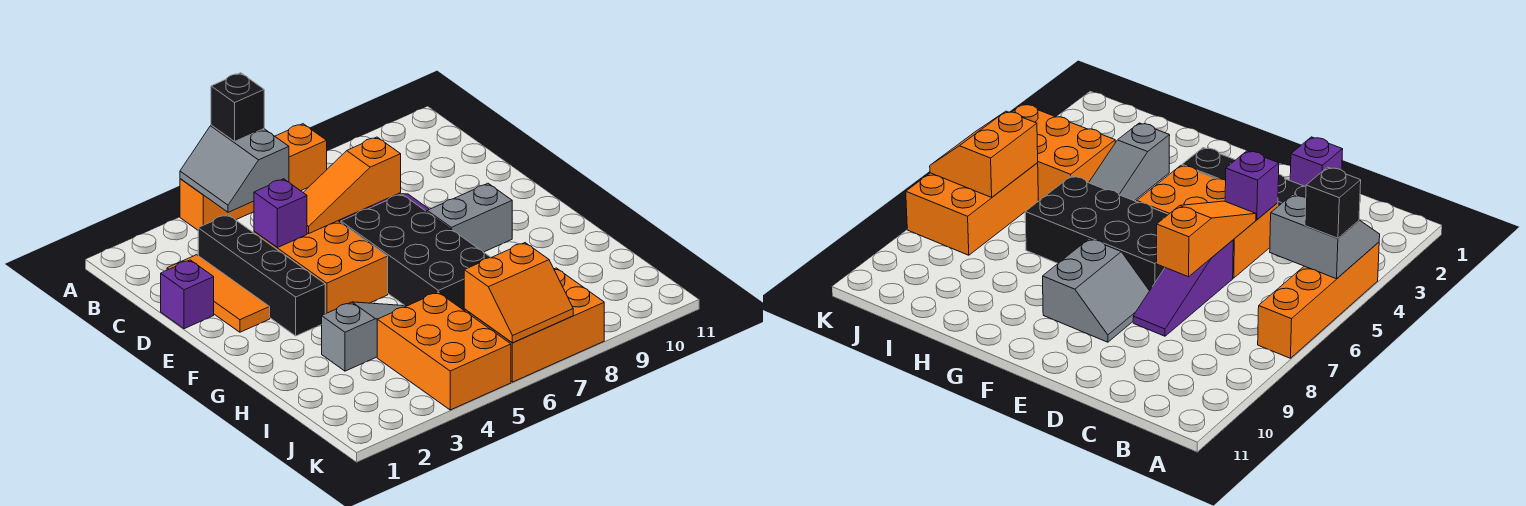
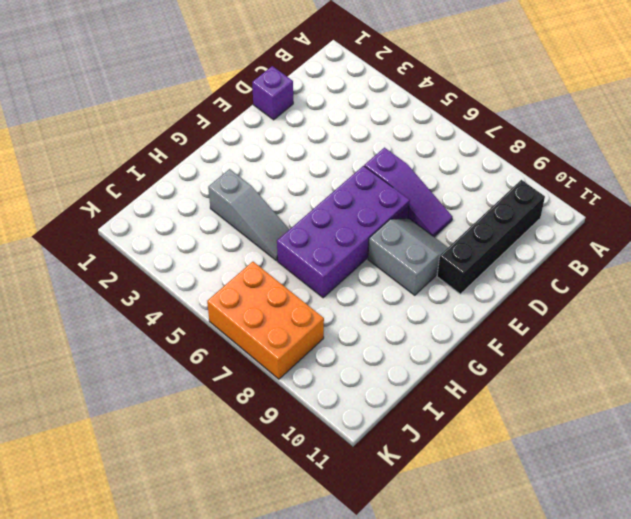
black brick B10:E10 level 1 -> black brick C3:F3 level 1
purple brick E6:H7 level 1 -> black brick E6:H7 level 1
none -> orange brick A4:A7 level 1
none -> orange tile C2:E2 level 1
none -> orange brick D4:F5 level 1

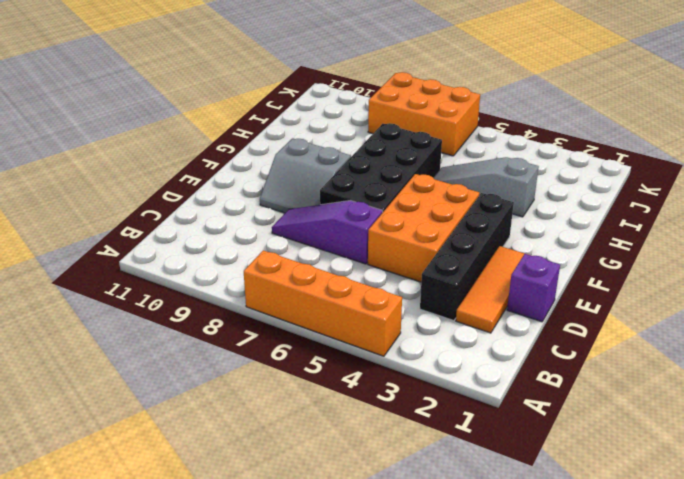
none -> orange brick I4:K5 level 1
none -> grey slope A4:B5 level 2 top 5
none -> purple brick D4 level 2

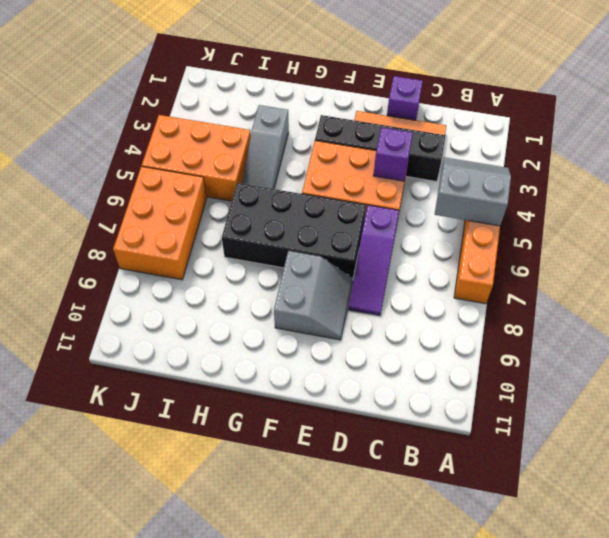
none -> orange slope D5:D7 level 2 top 7
none -> orange slope J6:K7 level 2 top J
none -> black brick A5 level 3

